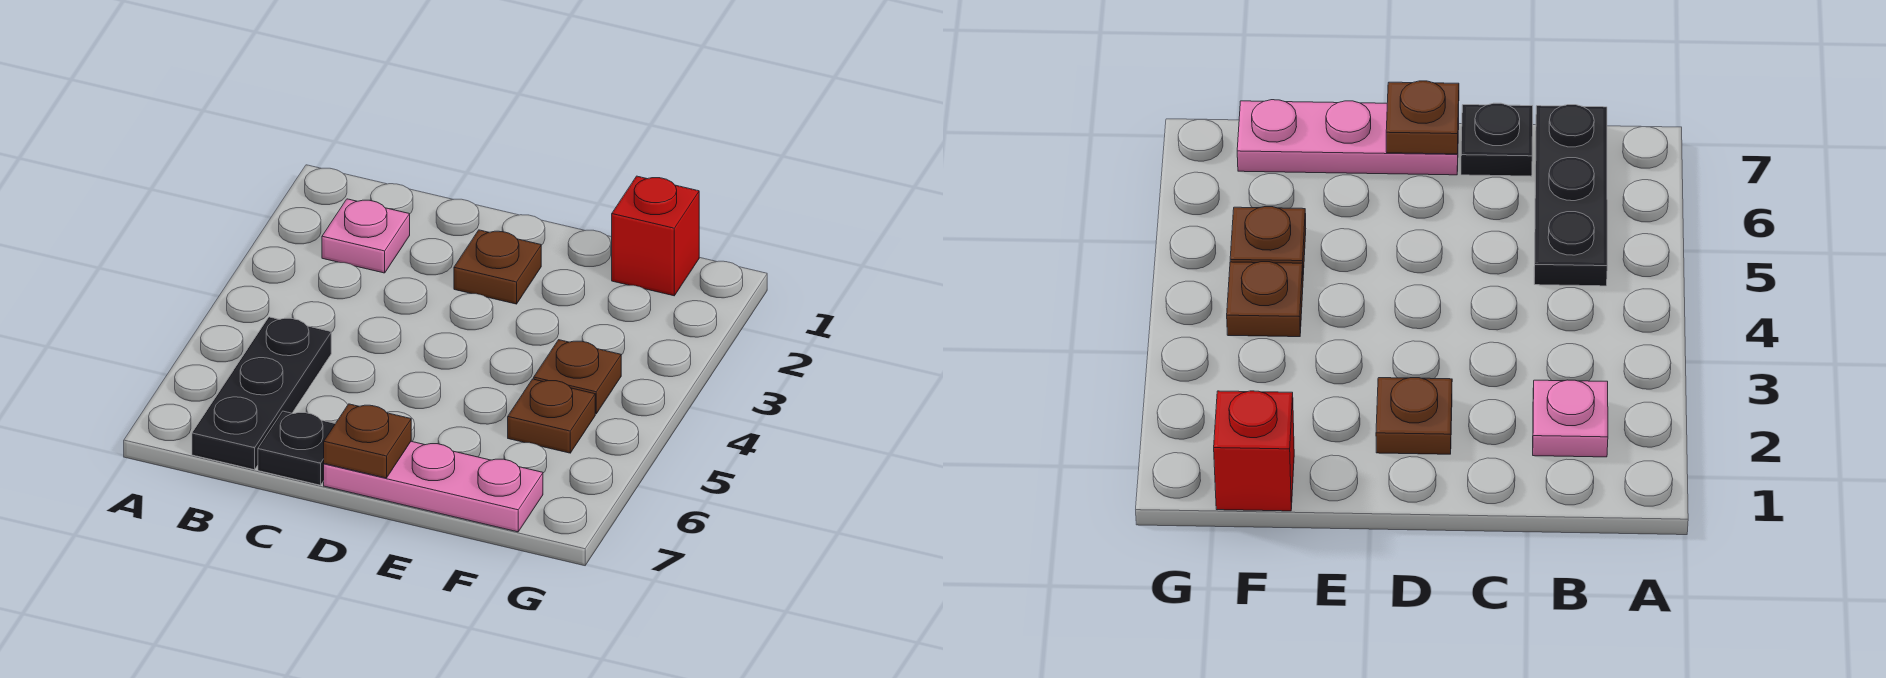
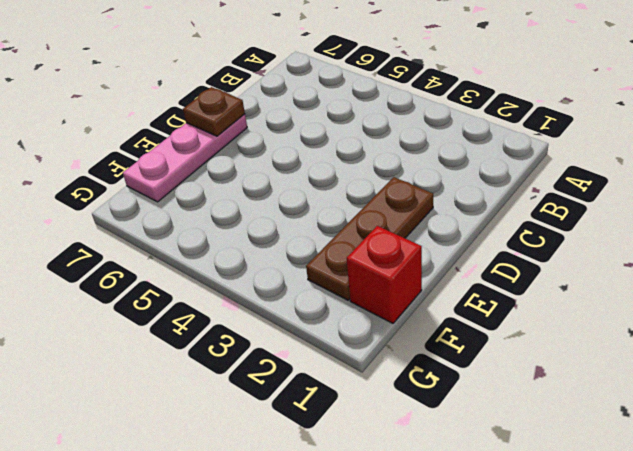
brown plate D2:F2 level 1 -> brown plate D2 level 1
none -> pink plate B2 level 1
none -> black plate B5:B7 level 1

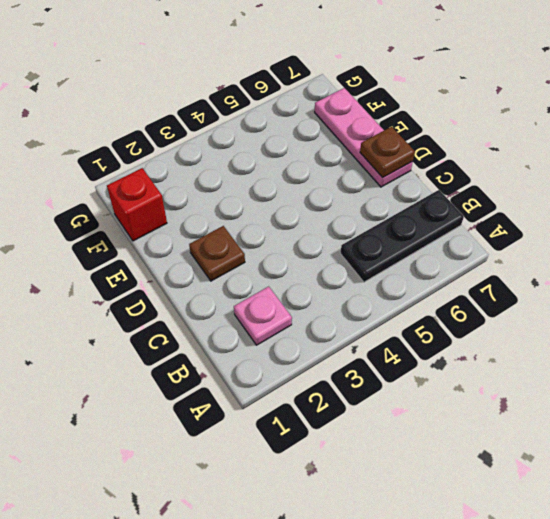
none -> black plate C7 level 1
none -> brown plate F4 level 1

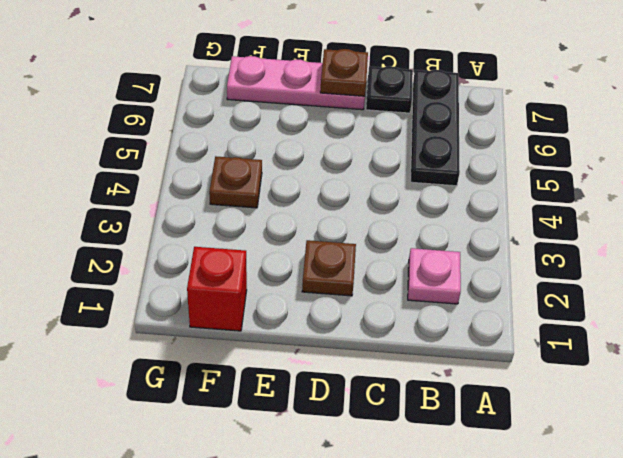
none -> brown plate F5 level 1

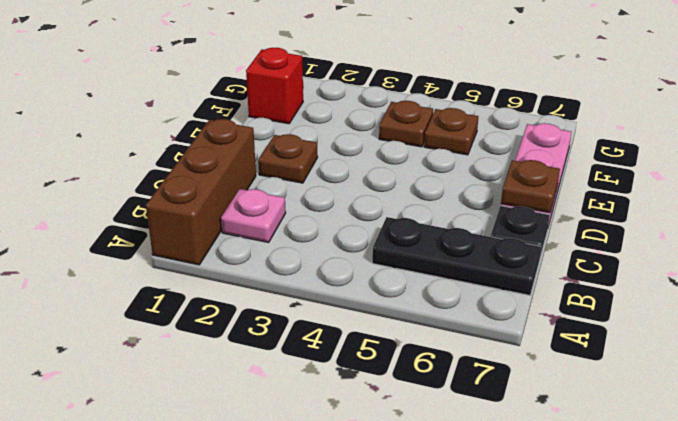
brown brick A1:C1 level 1 -> none

